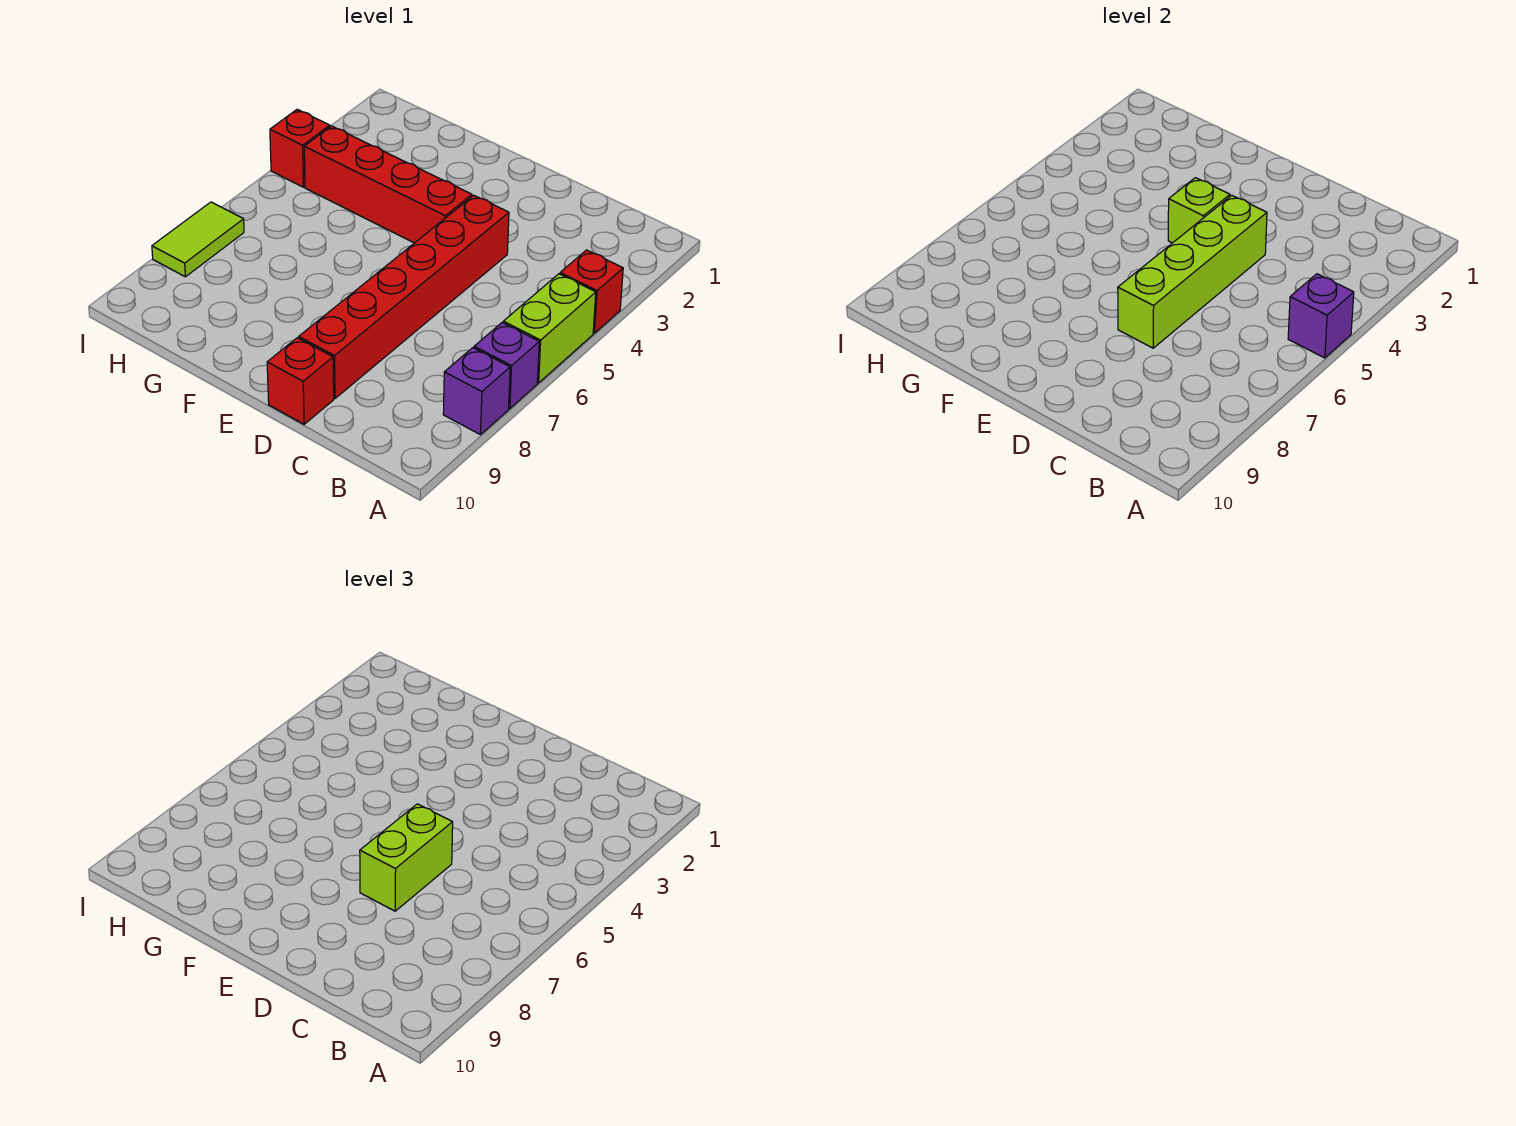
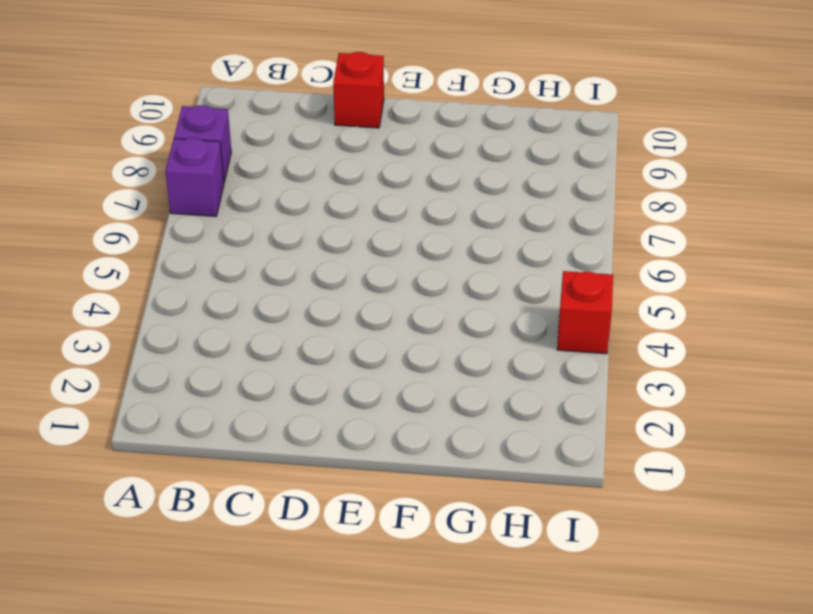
none -> red brick A4 level 1
none -> lime brick A5:A6 level 1
none -> red brick D4:D9 level 1

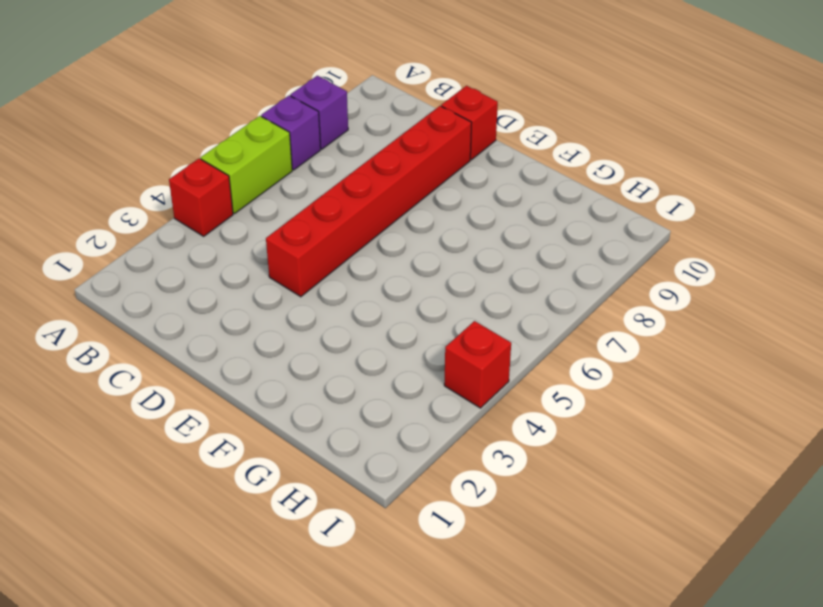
none -> red brick E4:H4 level 1
none -> lime tile I7:I8 level 1
none -> purple brick A5 level 2

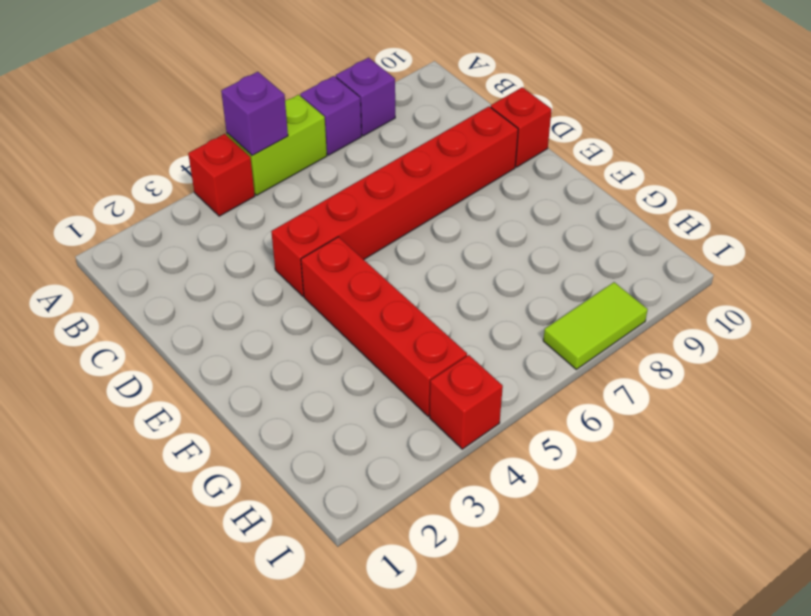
none -> lime brick D4:D7 level 2
none -> lime brick E4 level 2
none -> lime brick D6:D7 level 3

